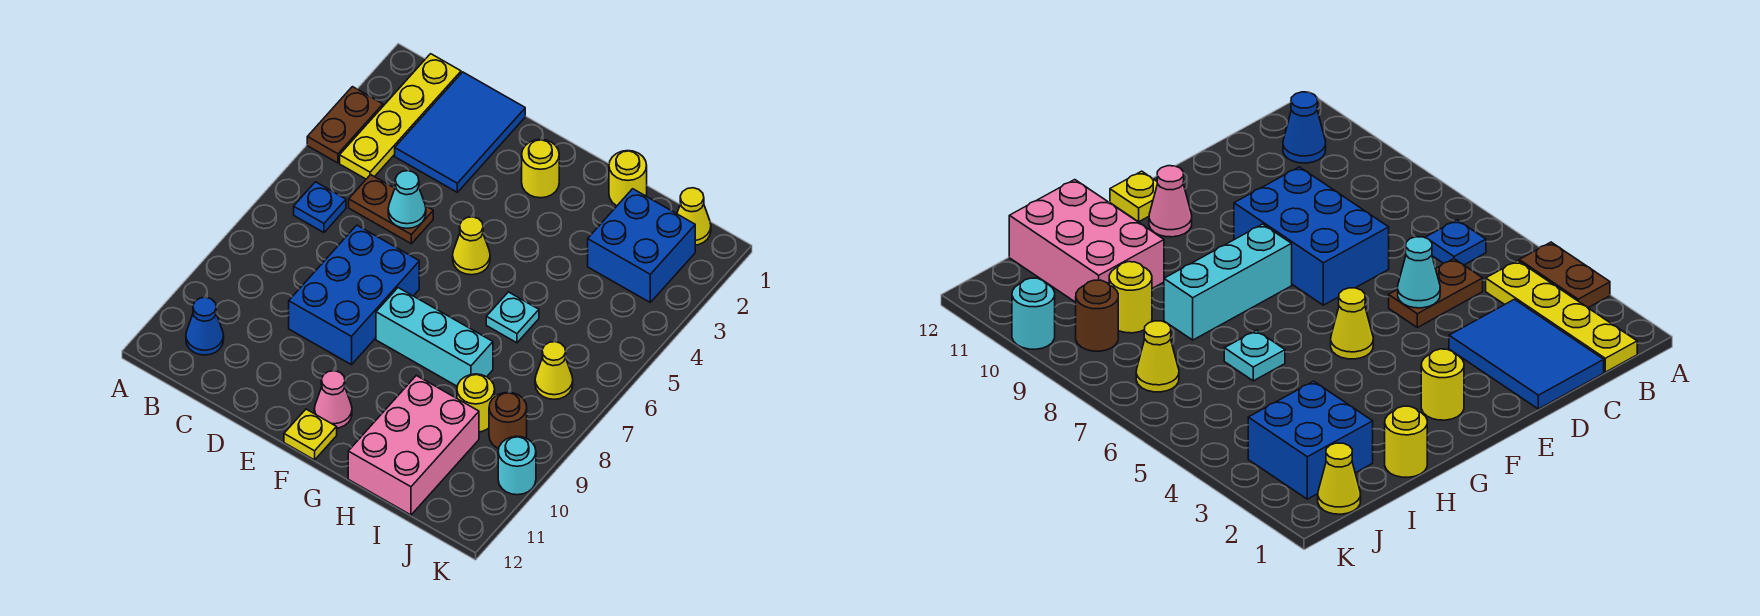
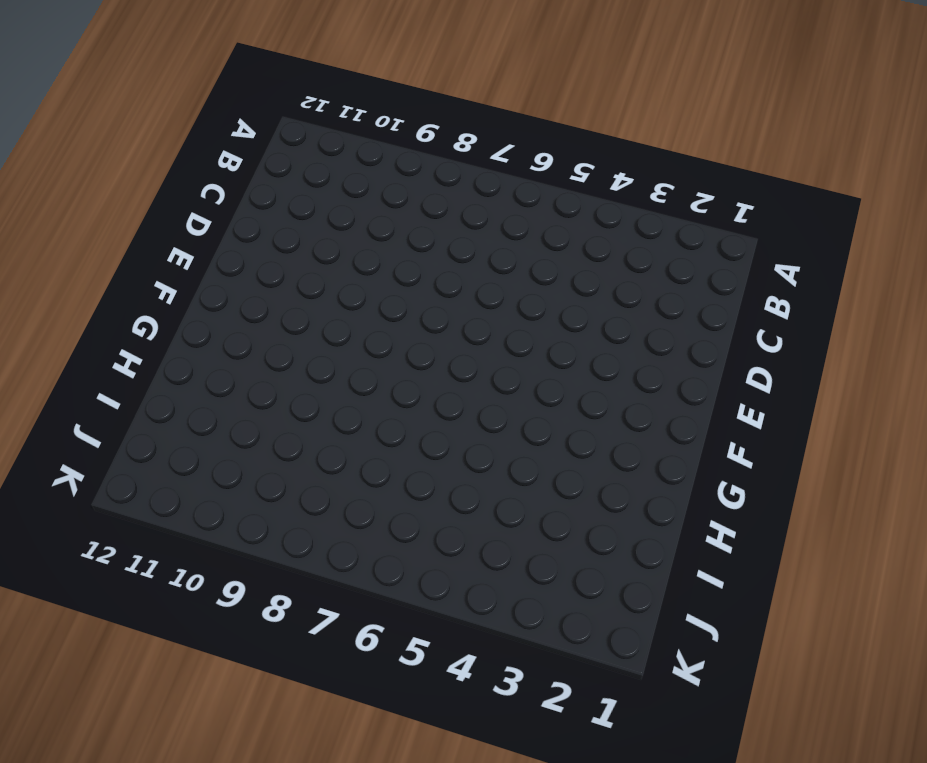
none -> brown plate A3:A4 level 1
none -> yellow plate B1:B4 level 1
none -> blue plate B6 level 1

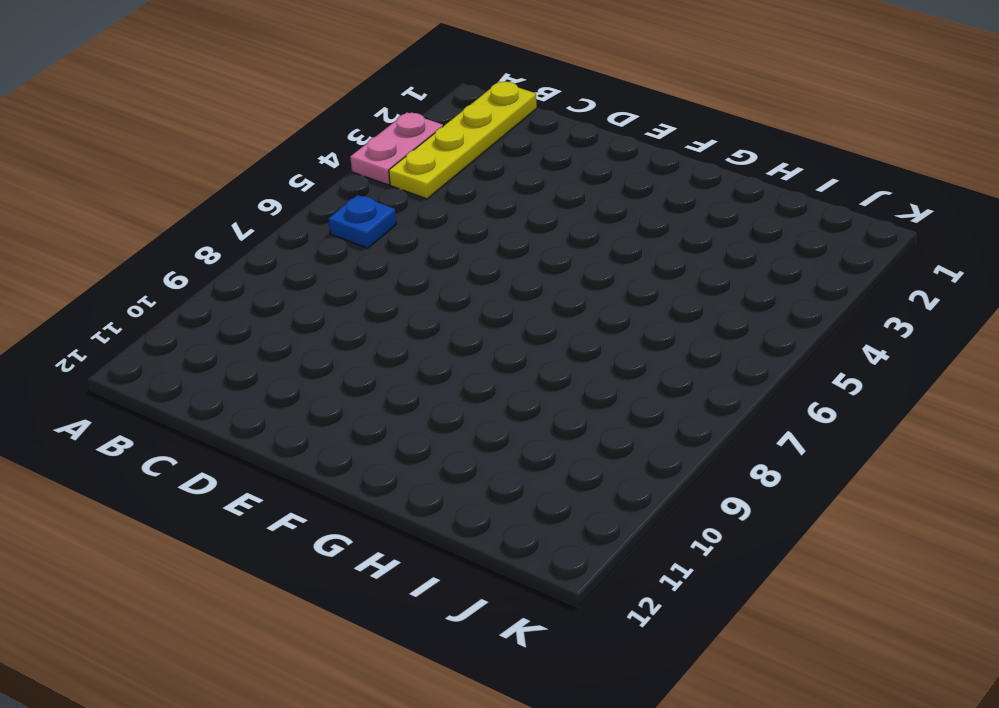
pink plate A3:A4 level 1 -> brown plate A3:A4 level 1
none -> blue cone B11 level 1
none -> blue tile C1:D3 level 1
none -> brown plate C5:D5 level 1

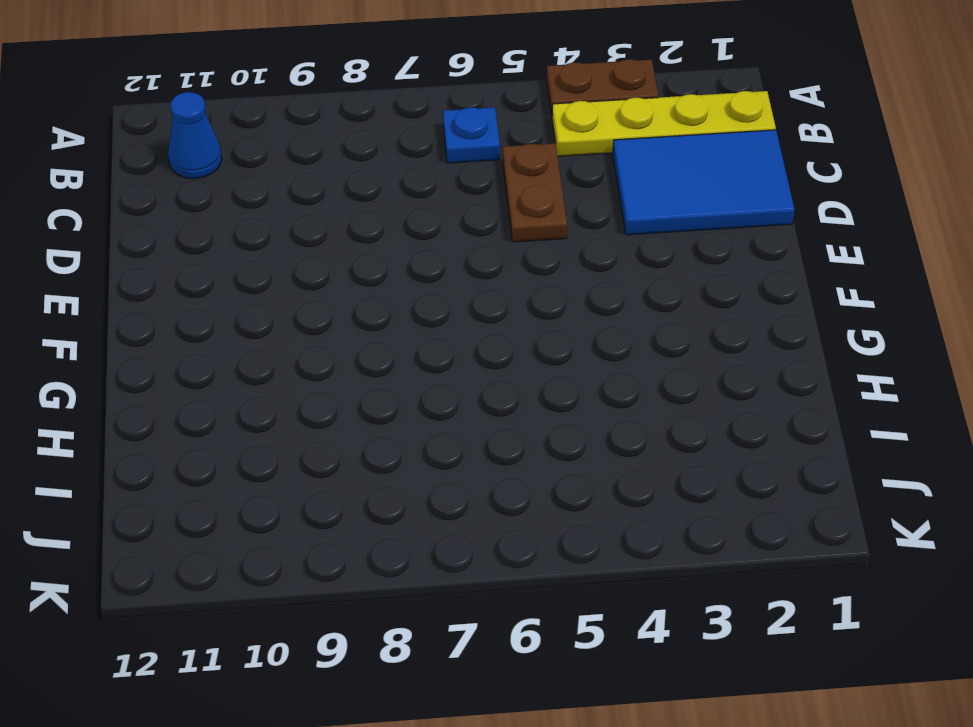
none -> blue brick D7:E9 level 1
none -> yellow round brick F2 level 1
none -> yellow cone F5 level 1

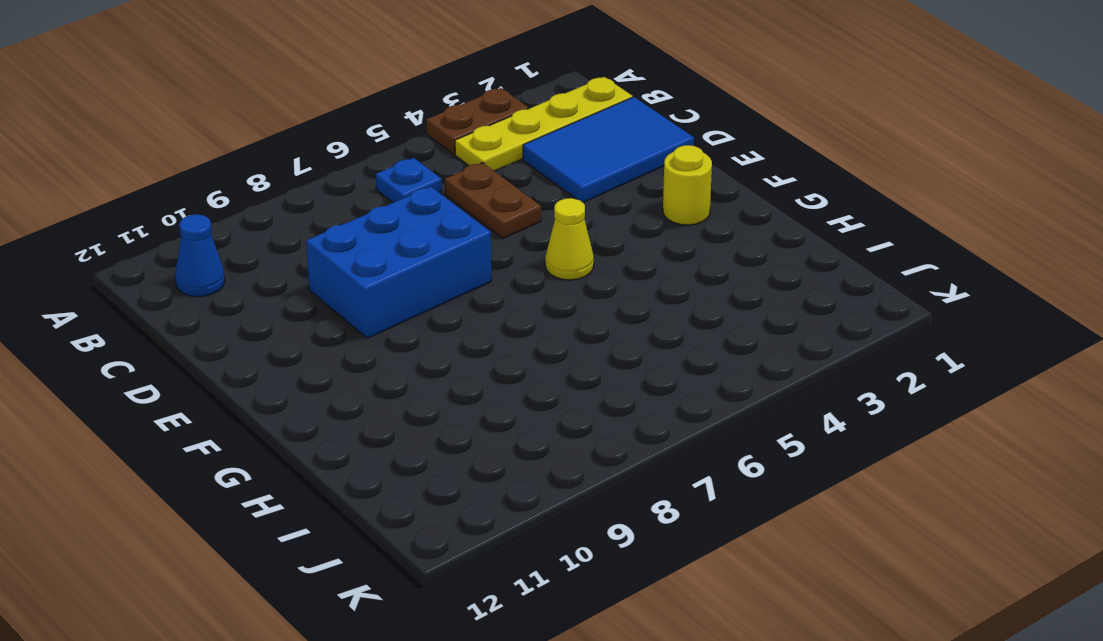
none -> cyan brick F8:H8 level 1
none -> pink cone F11 level 1
none -> yellow plate F12 level 1

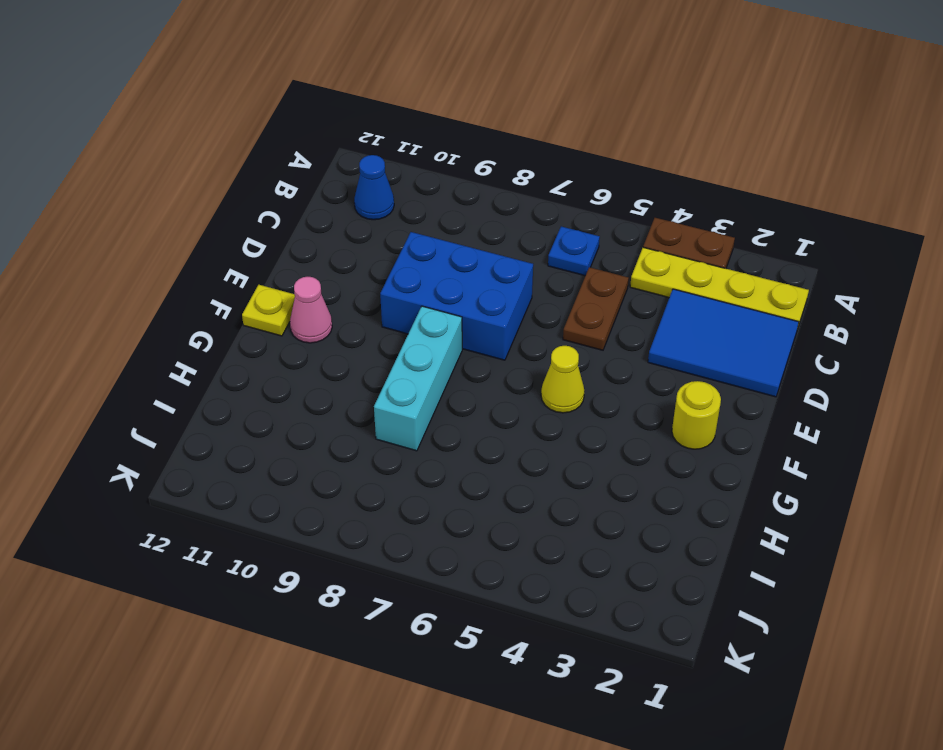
none -> yellow round brick H1 level 1
none -> cyan plate H6 level 1
none -> pink brick H10:I12 level 1

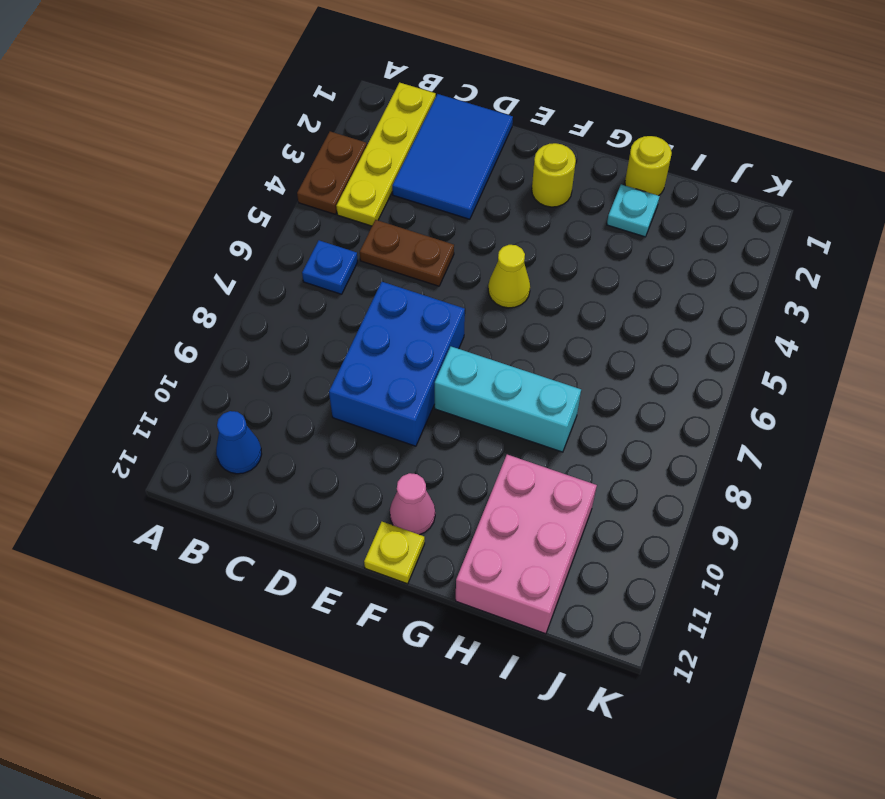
cyan plate H2 level 1 -> cyan plate H6 level 1
none -> blue brick I2:J3 level 1
none -> yellow round brick I9 level 1
none -> yellow cone J1 level 1

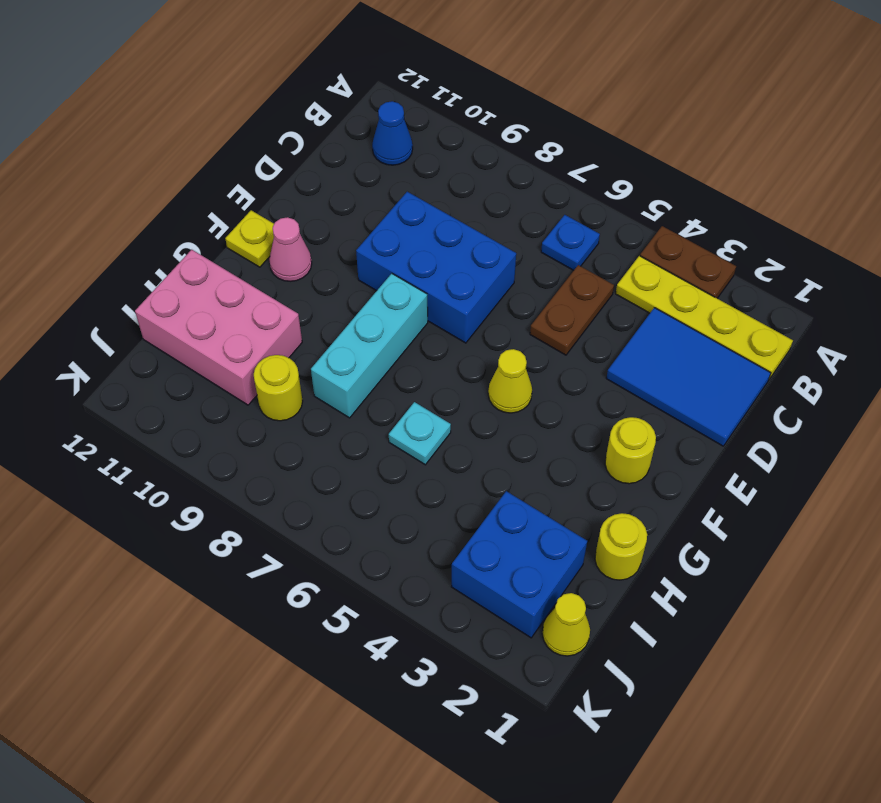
none -> yellow cone J7 level 1
none -> brown round brick J9 level 1
none -> cyan round brick K10 level 1

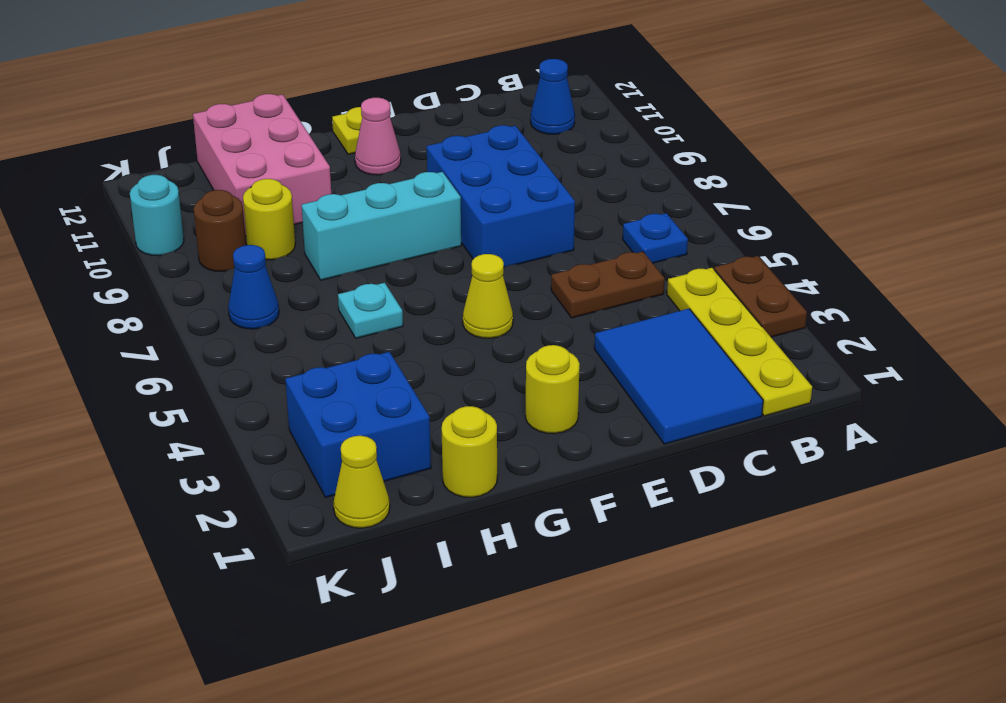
blue cone J7 level 1 -> yellow cone J7 level 1
none -> cyan cone D5 level 2

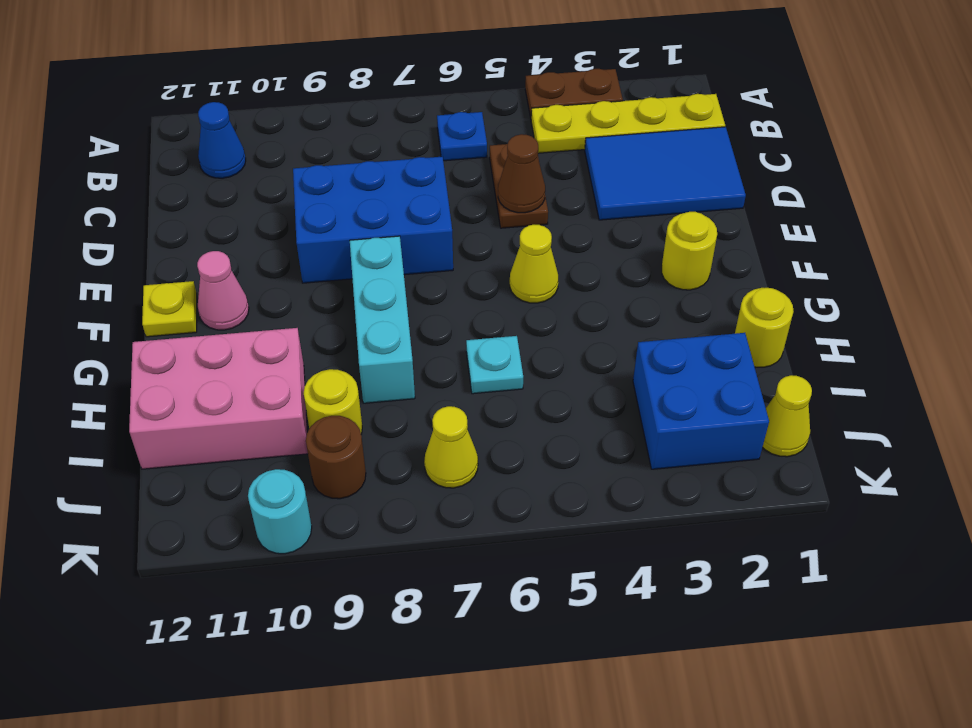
brown cone D5 level 2 -> cyan cone D5 level 2

